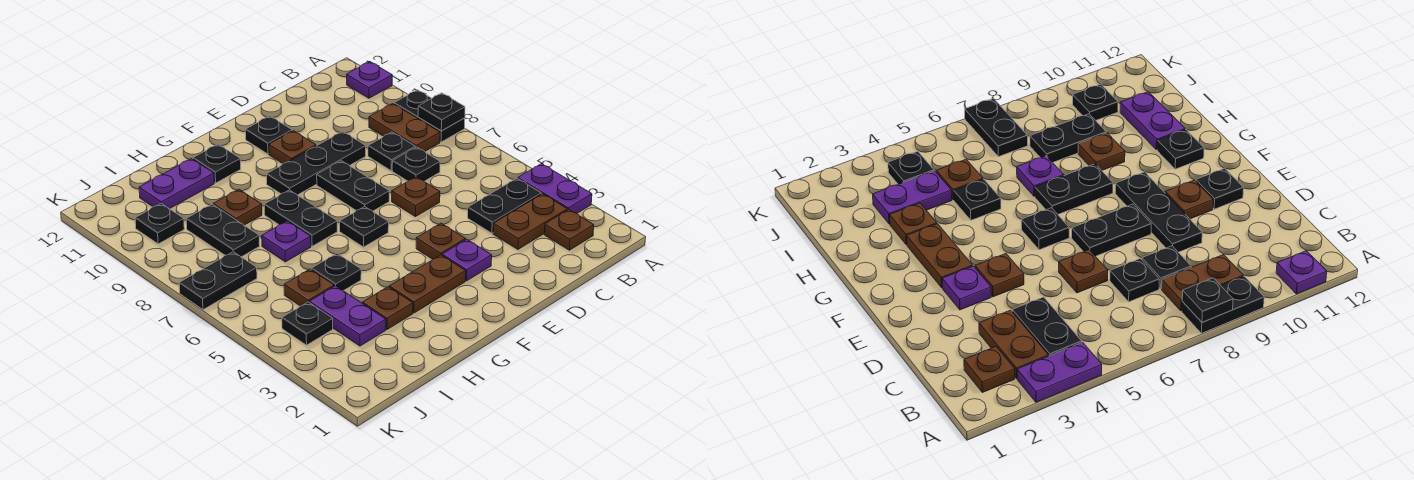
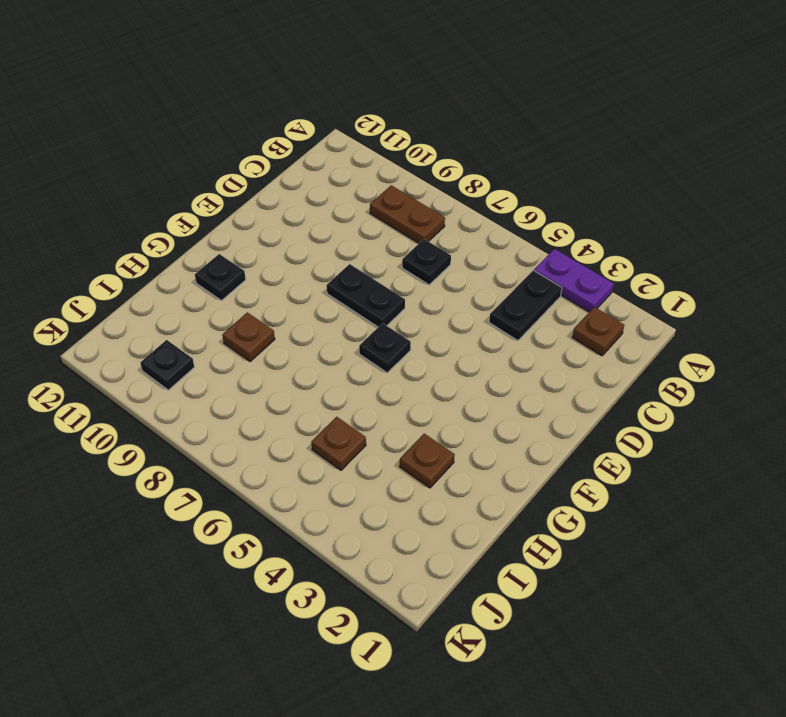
none -> black plate A8:A9 level 1
none -> purple plate A11 level 1
none -> brown plate B3:C3 level 1
none -> black plate C8 level 1

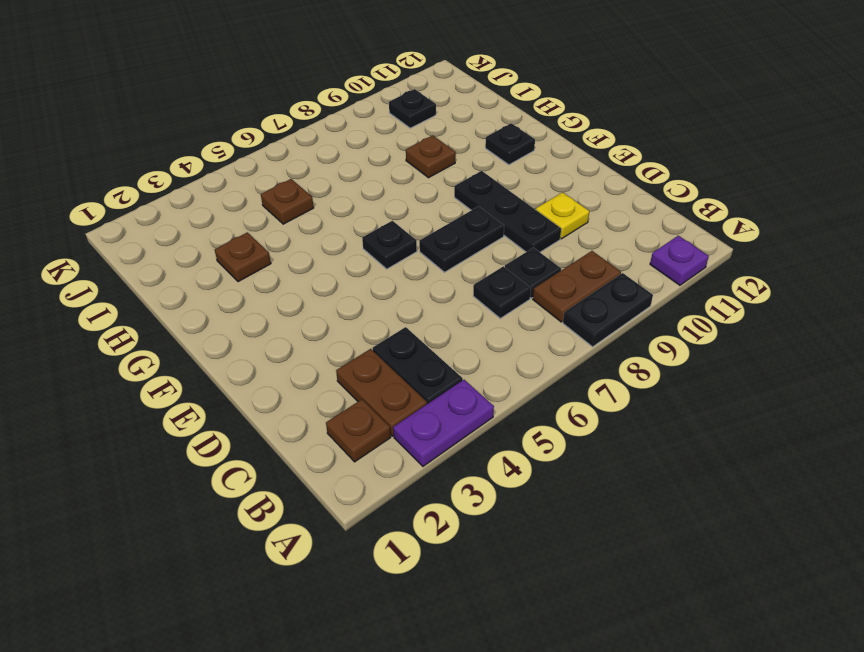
yellow plate D10 level 1 -> none
none -> brown plate D6 level 1
none -> purple plate E3 level 1
none -> brown plate E4 level 1
none -> brown plate E10 level 1

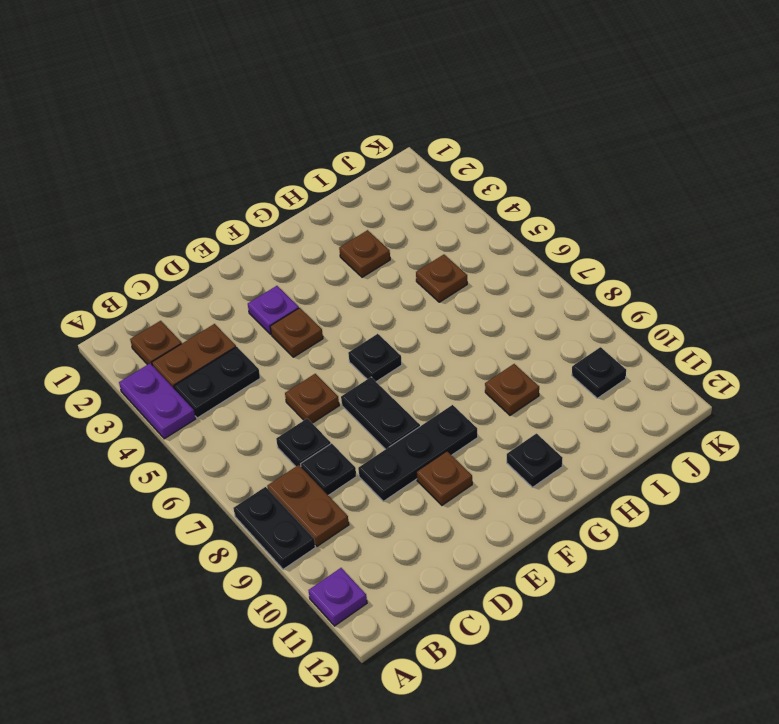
none -> black plate E11 level 1
none -> brown plate F3:G3 level 1
none -> black plate G7:G8 level 1
none -> black plate H5 level 1

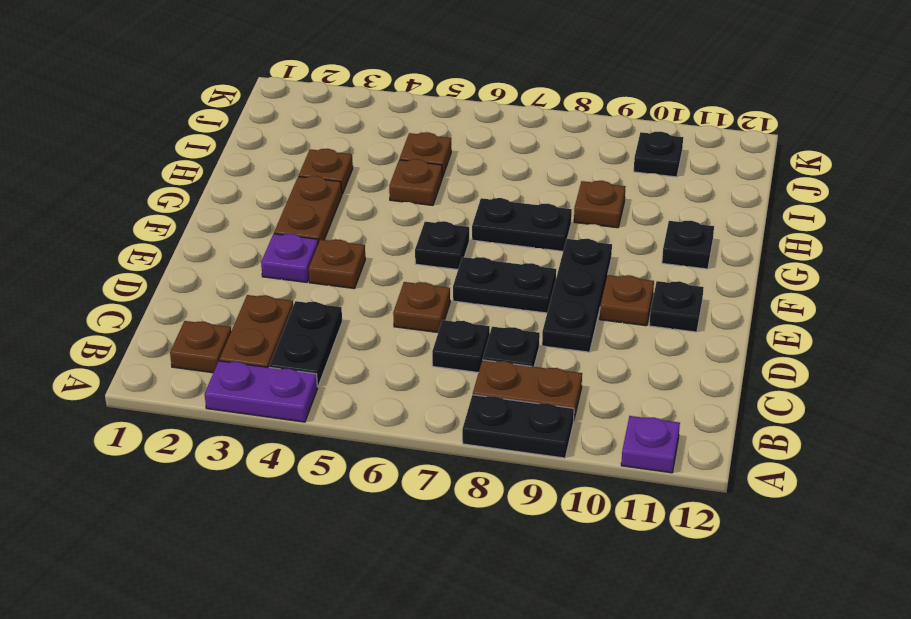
brown plate H5 level 1 -> black plate H5 level 1
none -> purple plate H7 level 1
none -> purple plate H11:I11 level 1
none -> purple plate I3:I4 level 1
none -> black plate I8:I9 level 1

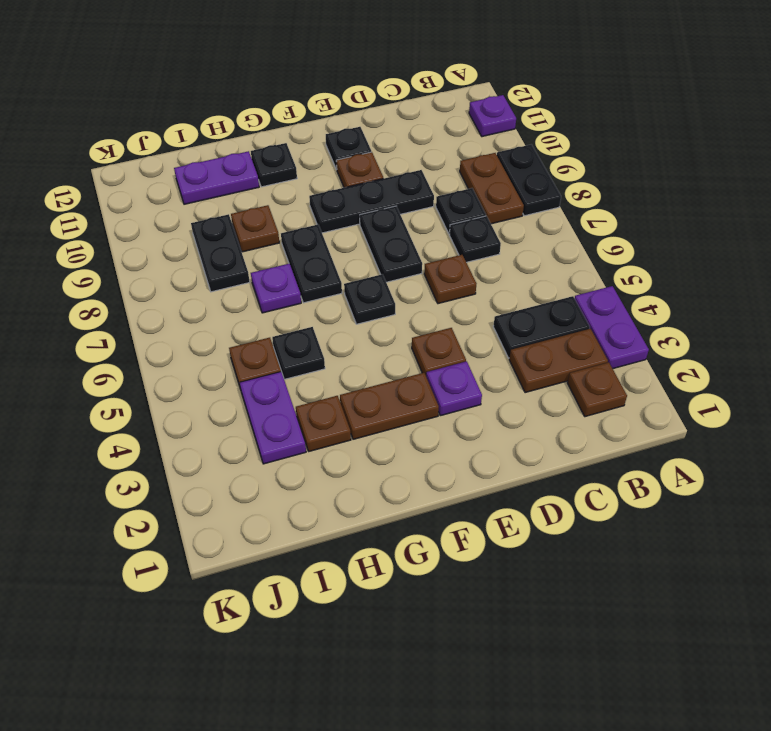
none -> black plate J4 level 1
none -> black plate J7:K7 level 1
none -> black plate J10 level 1
none -> black plate A8 level 2

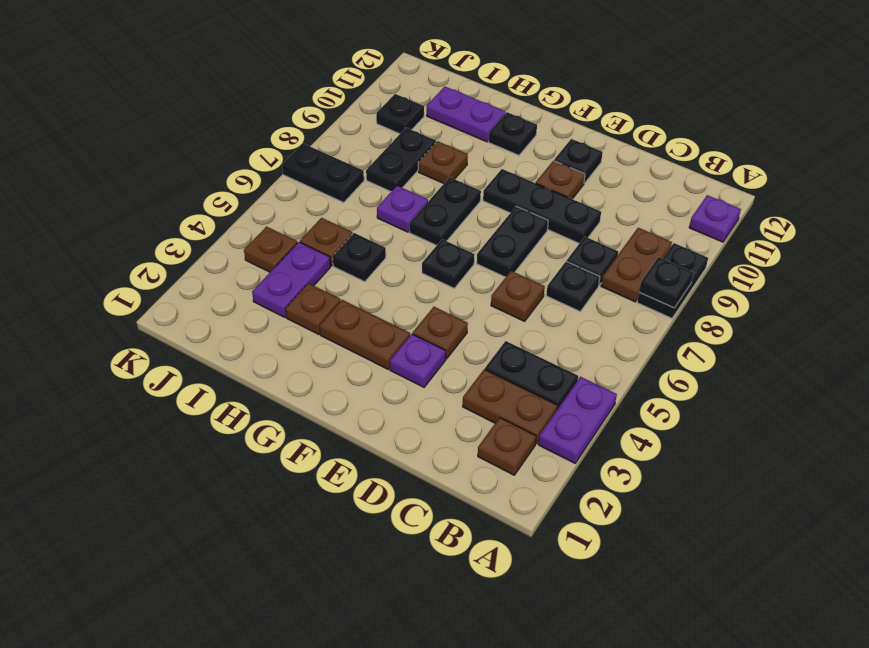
brown plate J4 level 1 -> black plate J4 level 1

